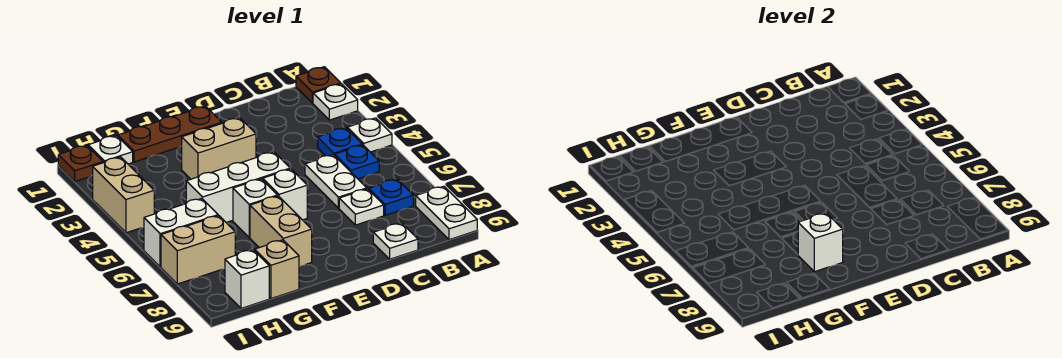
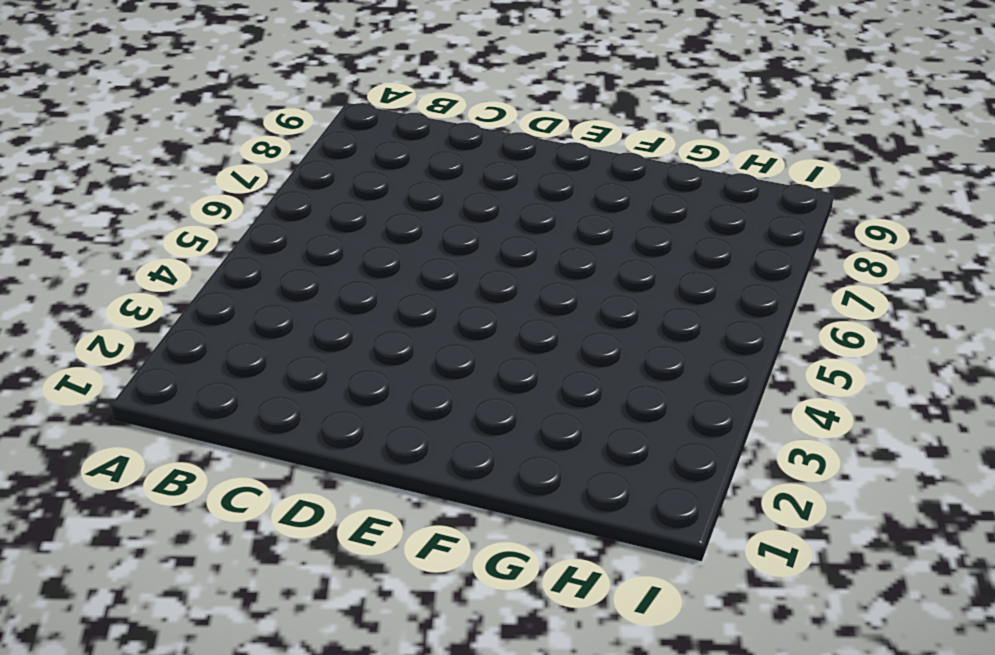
none -> brown plate A1 level 1
none -> white plate A2 level 1
none -> white plate A4 level 1

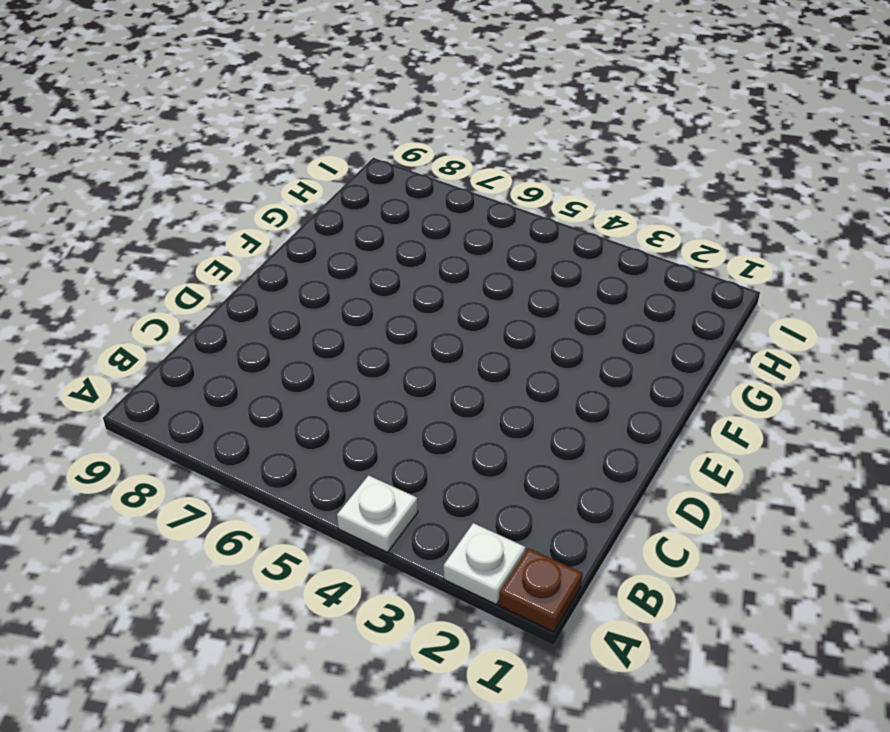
none -> white plate A8:A9 level 1
none -> blue plate B4 level 1
none -> blue plate B5 level 1

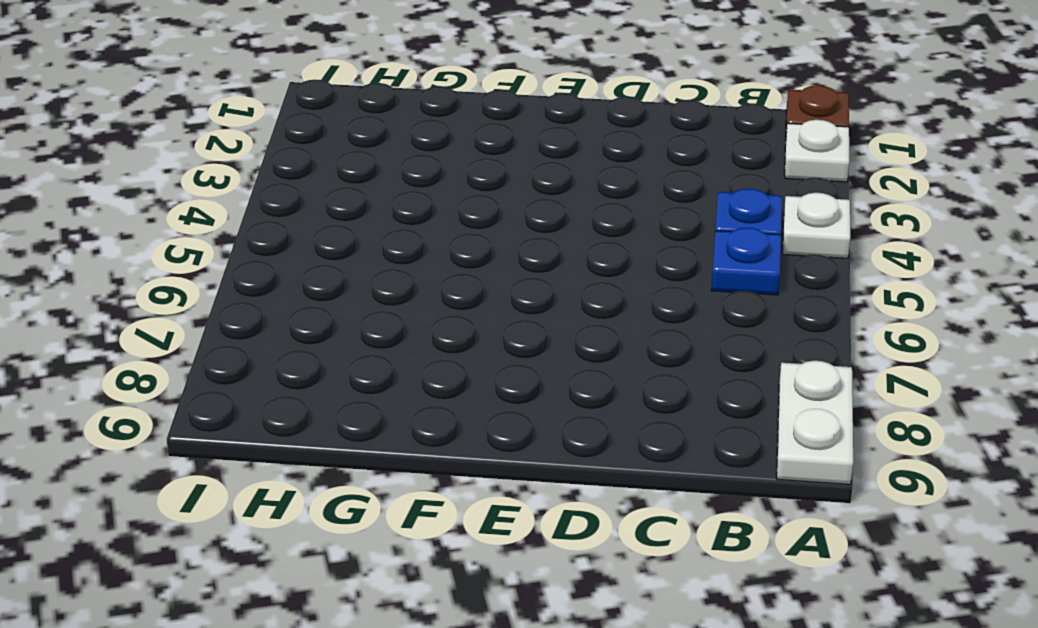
none -> blue plate B7 level 1
none -> white plate C5:C6 level 1
none -> white plate C7 level 1

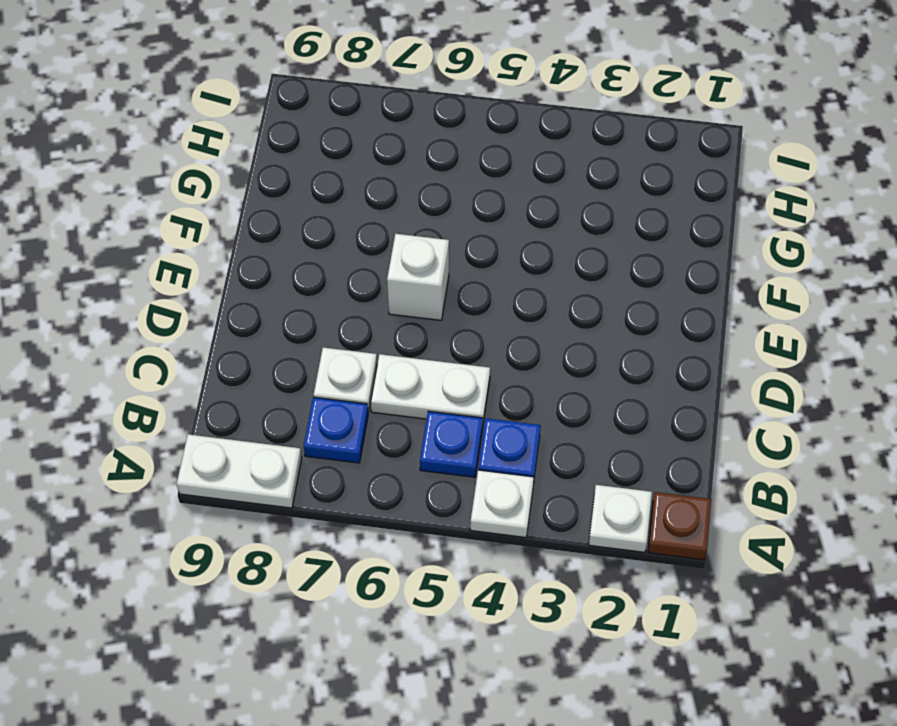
none -> white plate C9 level 1
none -> brown plate E1:G1 level 1
none -> tan brick E3:F3 level 1

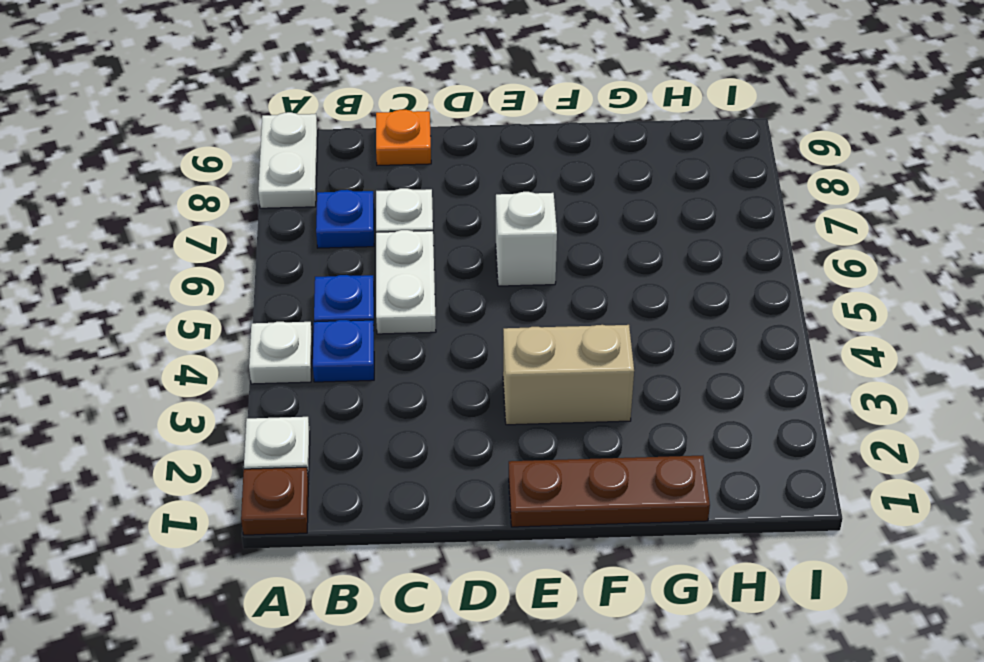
orange plate C9 level 1 -> white plate C9 level 1
none -> white brick E5:G5 level 1
none -> white brick F6 level 1
none -> tan brick F7:F8 level 1

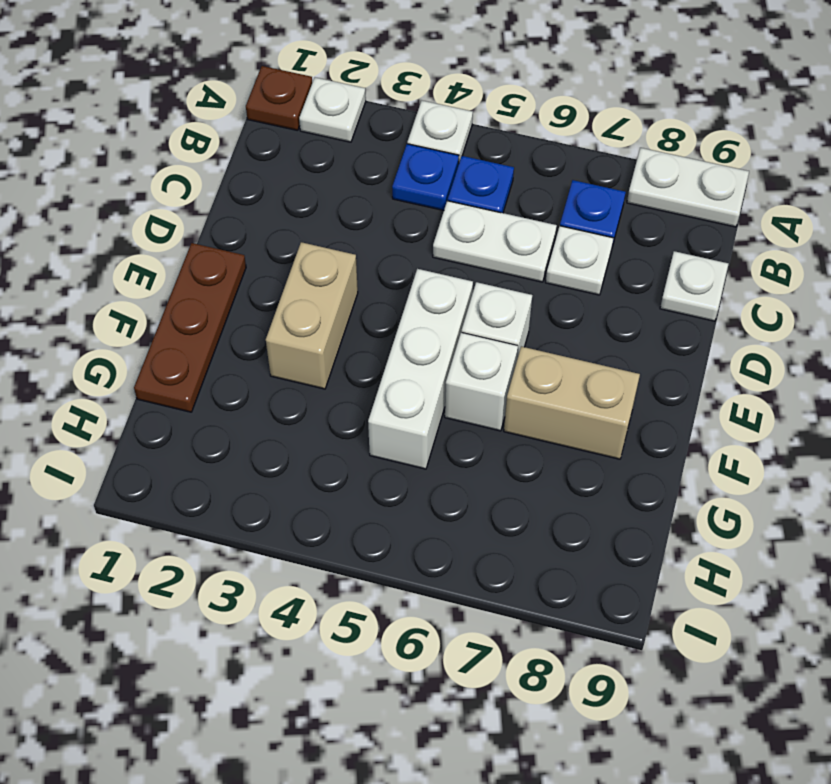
none -> tan brick G9 level 1
none -> white plate H1 level 1
none -> white brick H6:I6 level 1

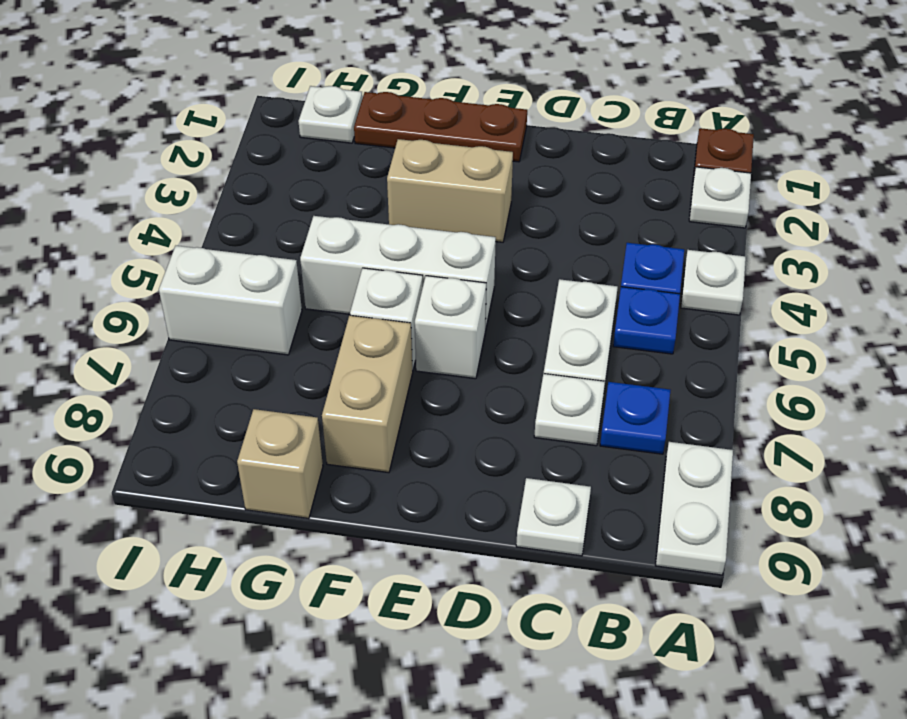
none -> tan brick H7:I7 level 1
none -> white brick H9 level 1
none -> brown plate I1 level 1

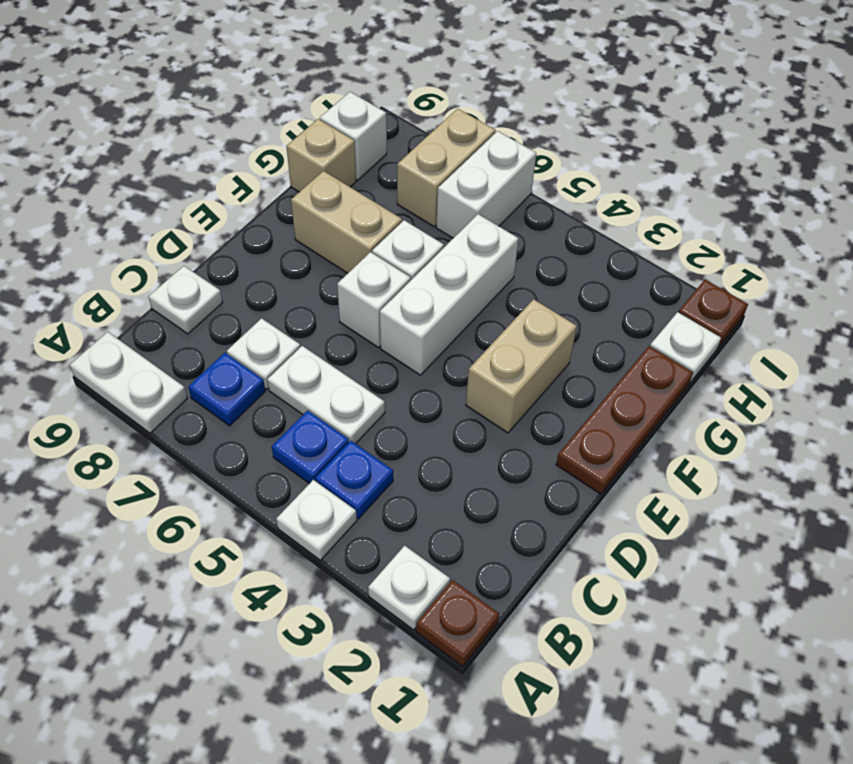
none -> tan brick I3:I4 level 1
none -> white brick F8 level 2

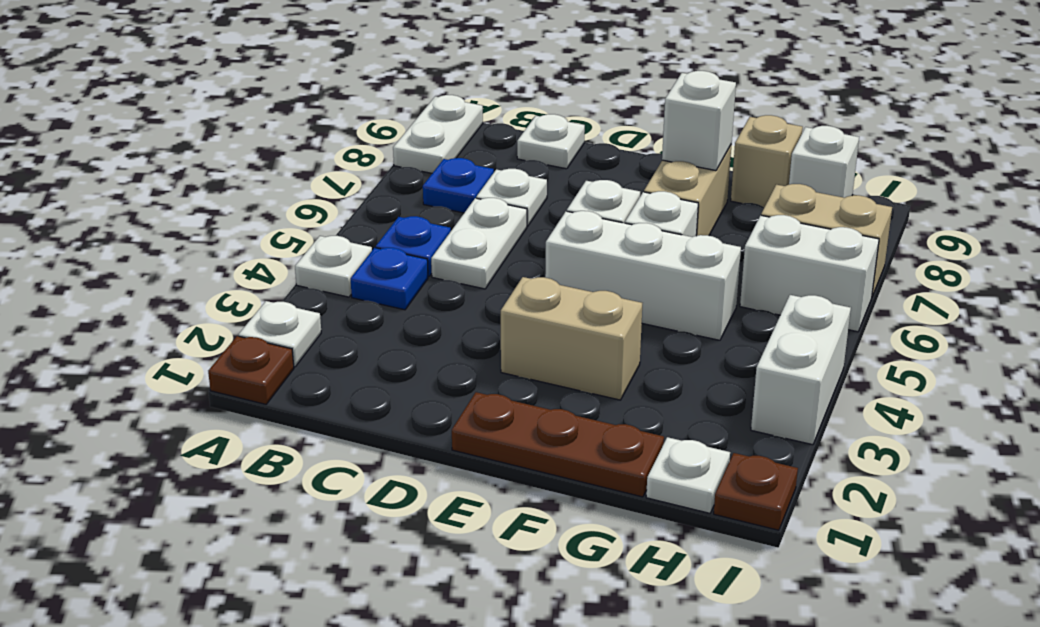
white brick I3:I4 level 1 -> tan brick I3:I4 level 1

